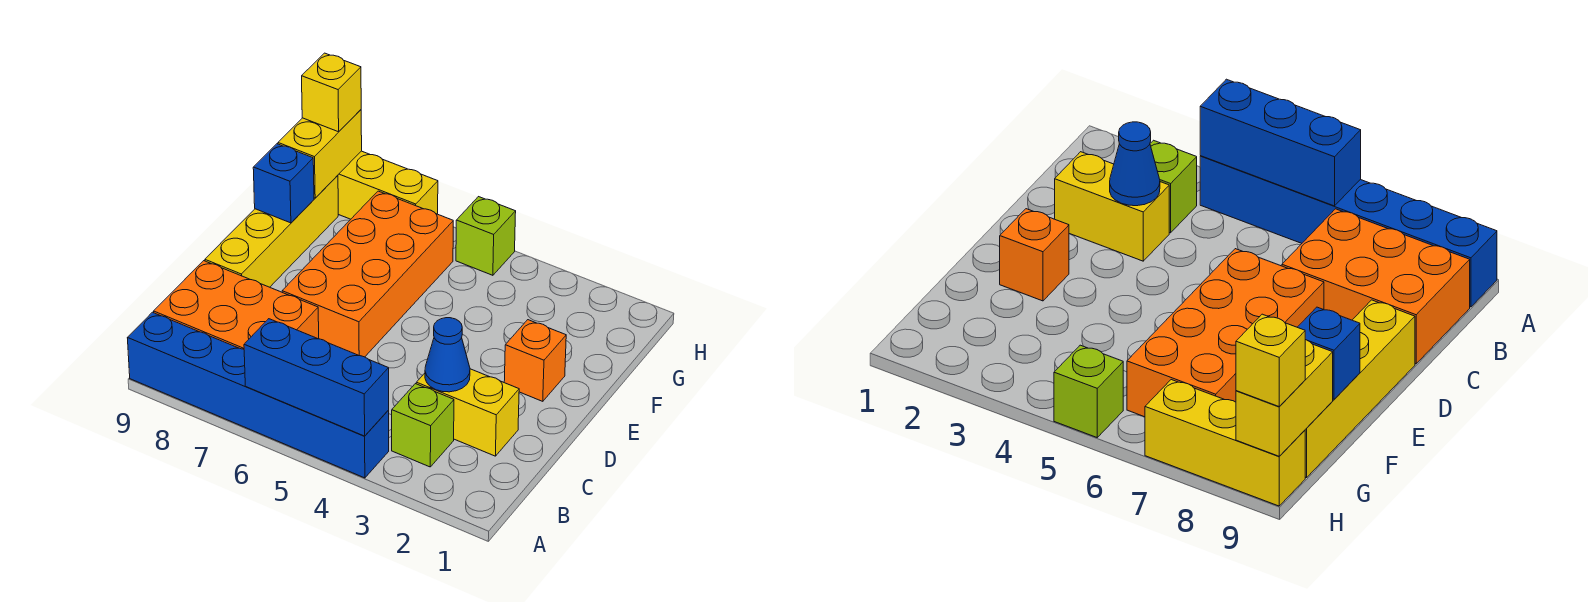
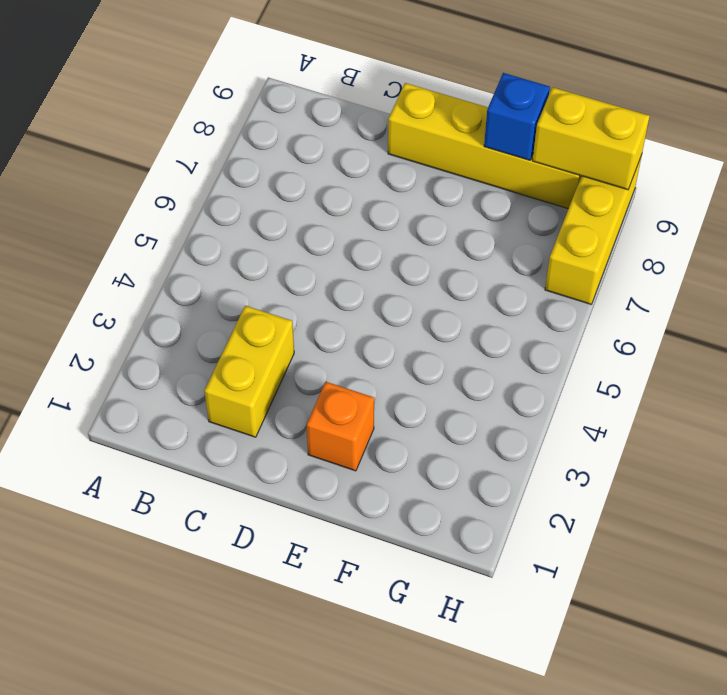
none -> blue brick A4:A9 level 1
none -> lime brick B3 level 1
none -> orange brick B7:C9 level 1

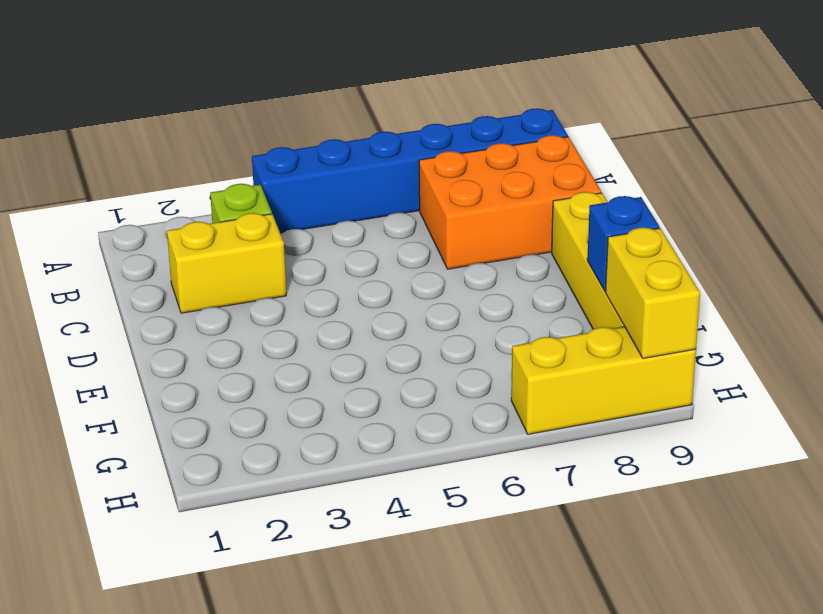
none -> orange brick D6:G7 level 1
none -> orange brick E2 level 1
none -> lime brick H5 level 1

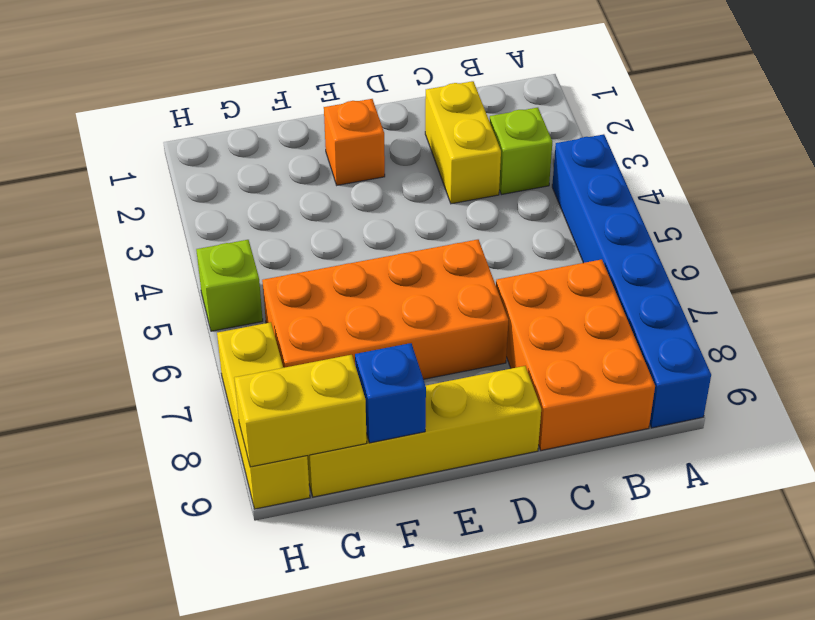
none -> blue brick A4:A6 level 2
none -> blue cone C3 level 2
none -> yellow brick H9 level 3

